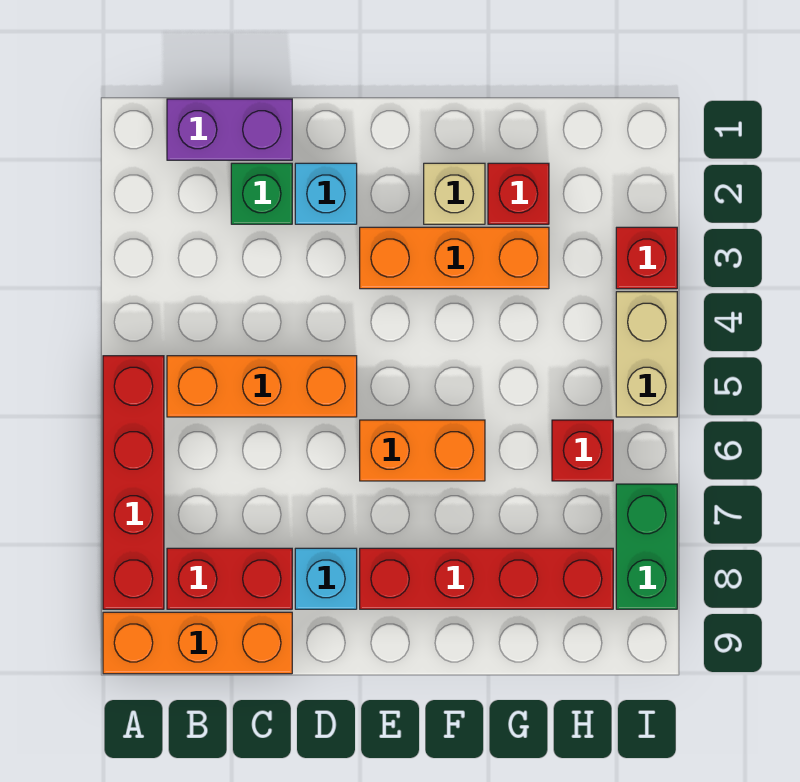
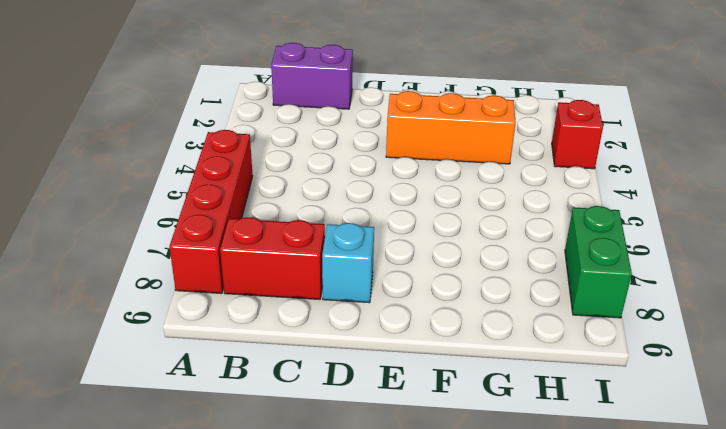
none -> orange brick A9:C9 level 1
none -> orange brick B5:D5 level 1
none -> green brick C2 level 1

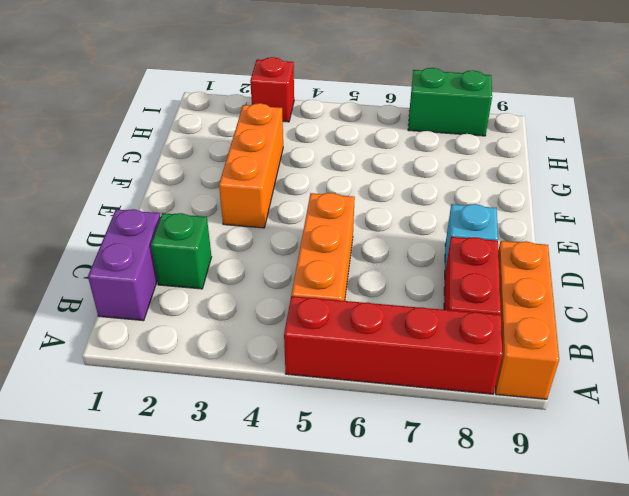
none -> cyan brick D2 level 1
none -> orange brick E6:F6 level 1
none -> red brick E8:H8 level 1

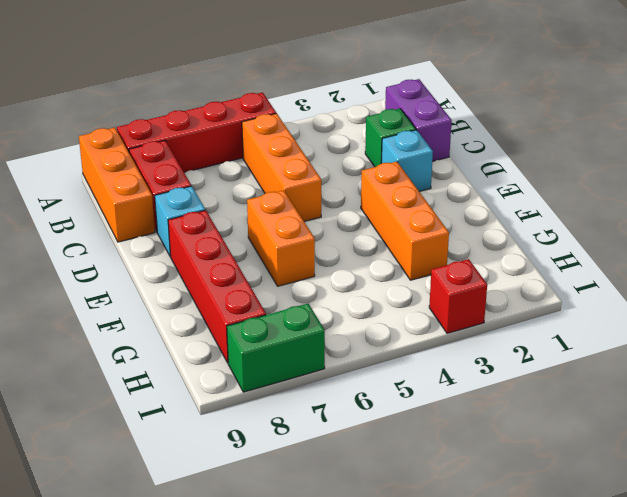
none -> tan brick F2 level 1
none -> red brick G2 level 1
none -> red brick H6 level 1

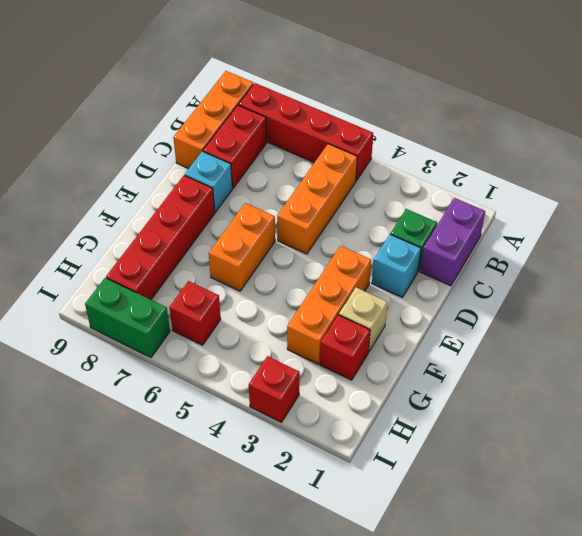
none -> tan brick I4:I5 level 1

